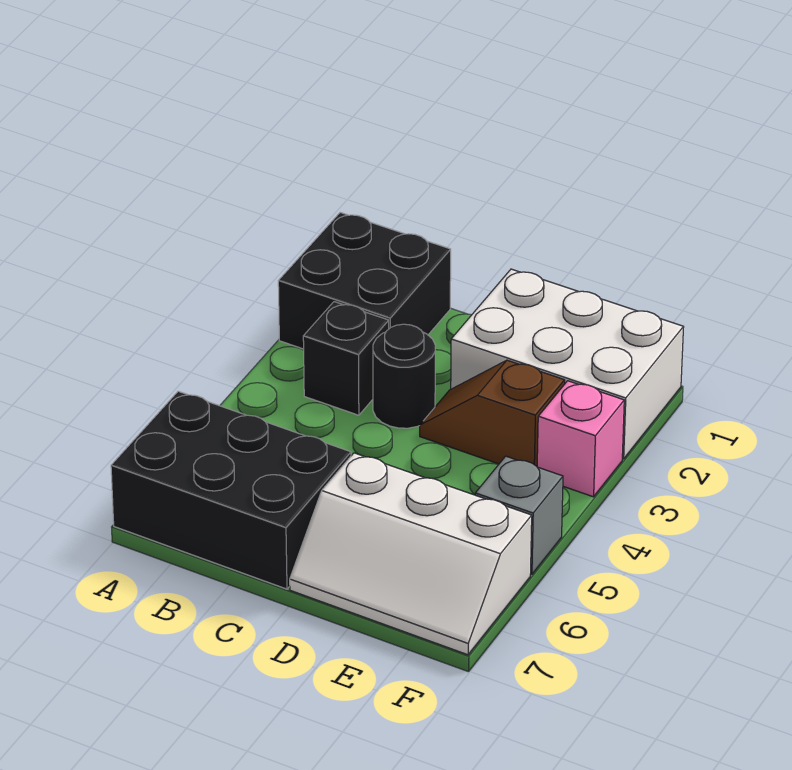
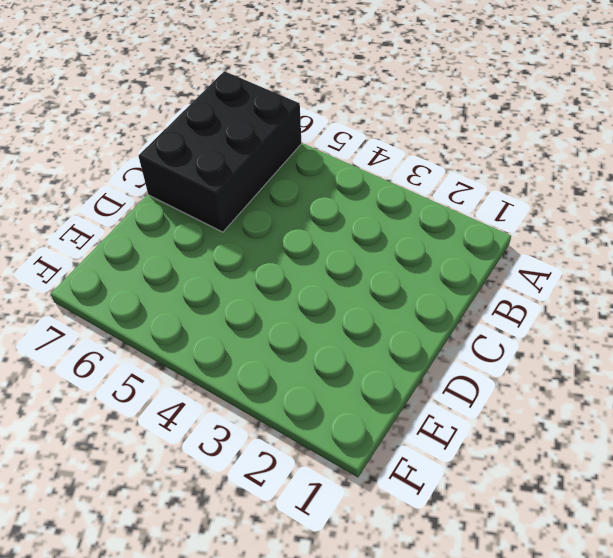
none -> black brick A1:B2 level 1
none -> black brick B3 level 1

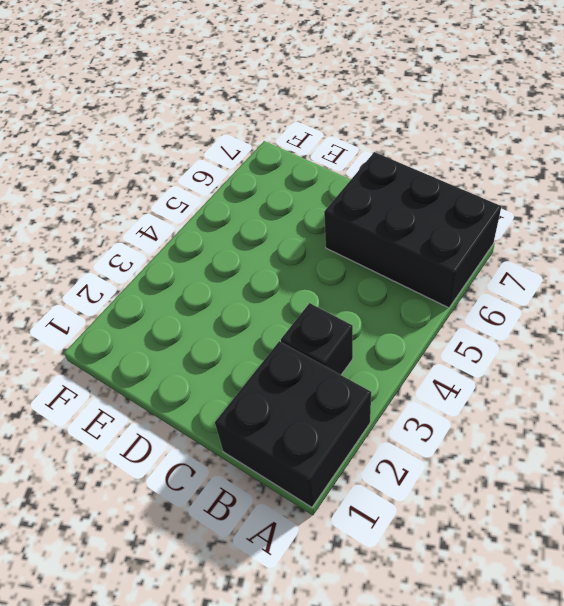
none -> black round brick C3 level 1
none -> white brick D1:F2 level 1

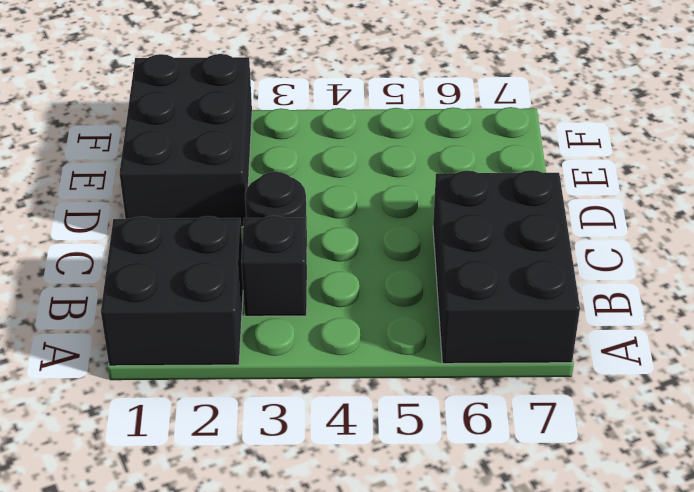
black brick D1:F2 level 1 -> white brick D1:F2 level 1
none -> brown slope D3:E3 level 1 top E
none -> white slope D6:F7 level 1 top 6

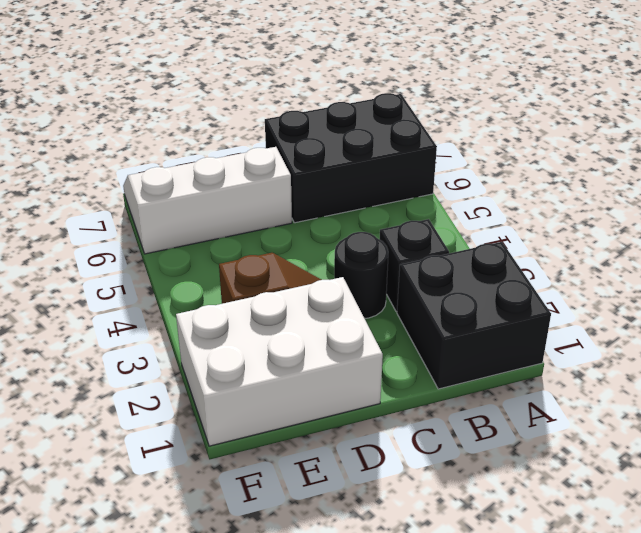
none -> pink brick F3 level 1
none -> grey brick F5 level 1

